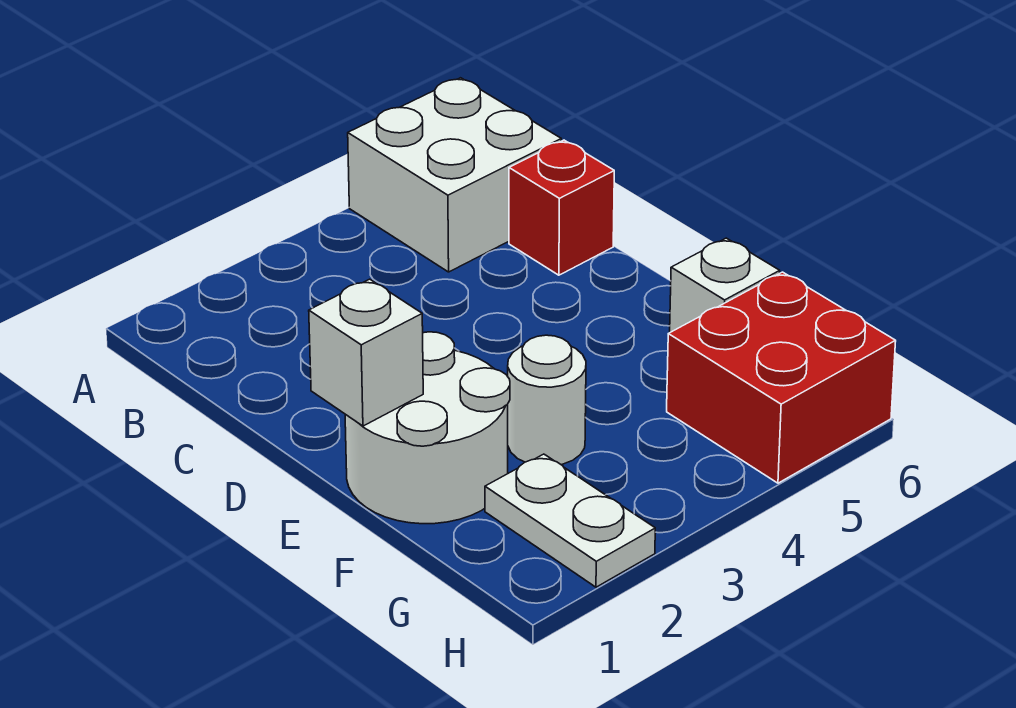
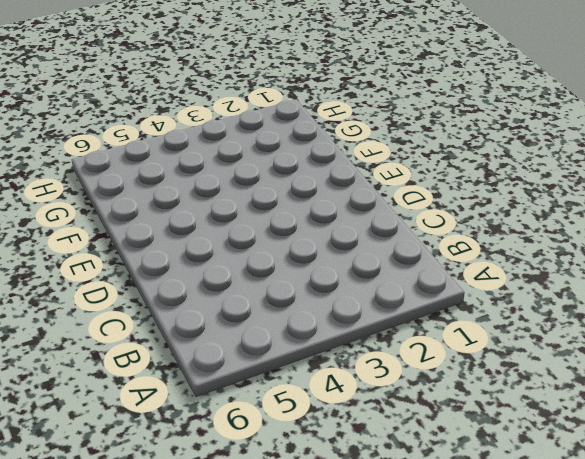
none -> white brick A5:B6 level 1
none -> red brick C6 level 1

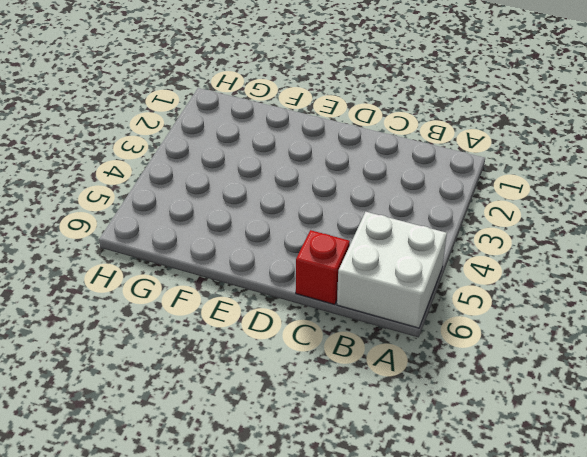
none -> white round brick E1:F2 level 1
none -> white round brick F3 level 1

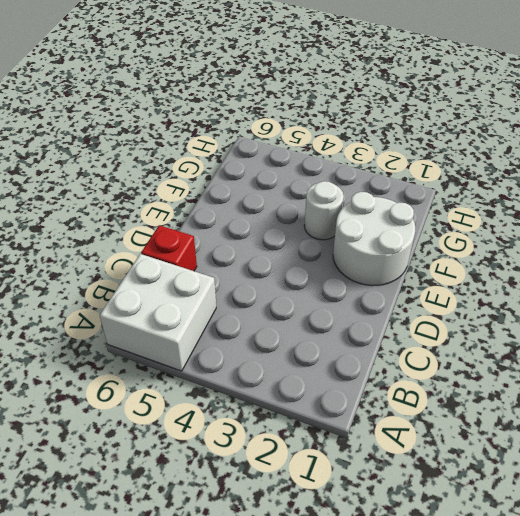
none -> white brick F6 level 1
none -> white plate G2:H2 level 1

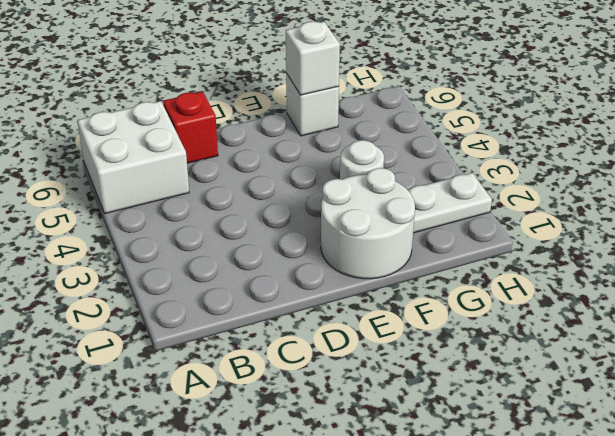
white brick F6 level 2 -> white brick E1 level 2
none -> red brick G5:H6 level 1

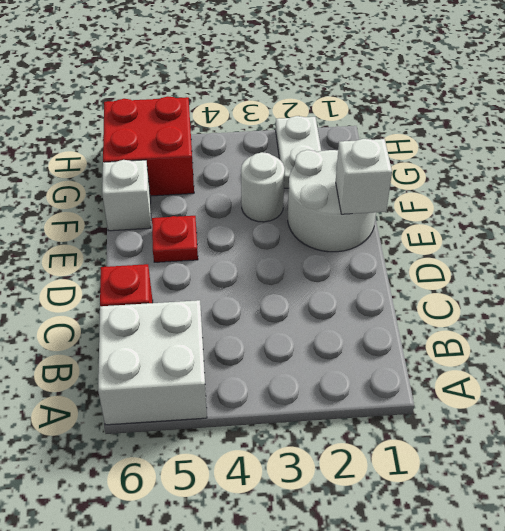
red plate E5 level 1 -> none

